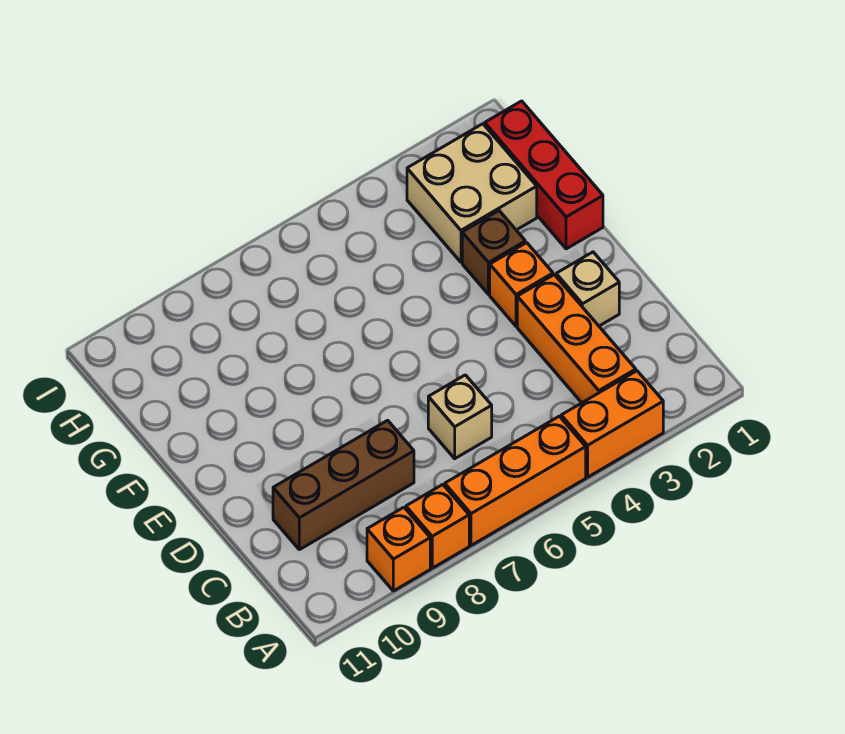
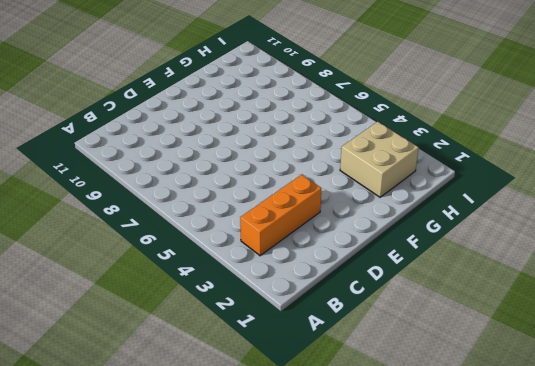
none -> orange brick A3:A4 level 1
none -> orange brick A5:A7 level 1
none -> orange brick A8 level 1

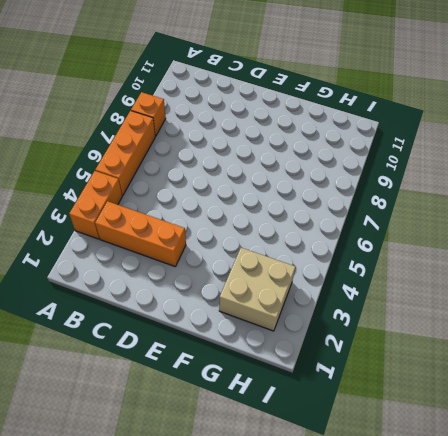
none -> orange brick A9 level 1
none -> tan brick C6 level 1
none -> brown brick C8:C10 level 1

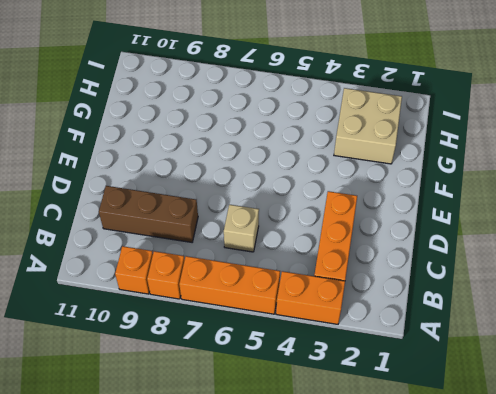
none -> tan brick D2 level 1
none -> orange brick E3 level 1
none -> red brick F1:H1 level 1

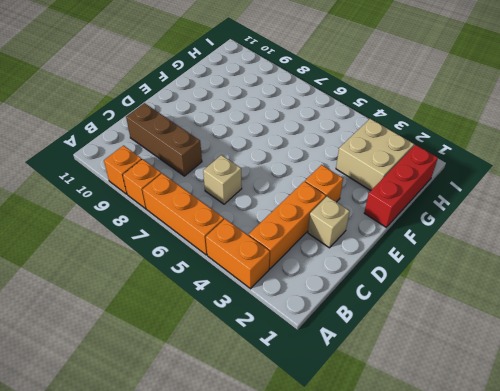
none -> brown brick F3 level 1

